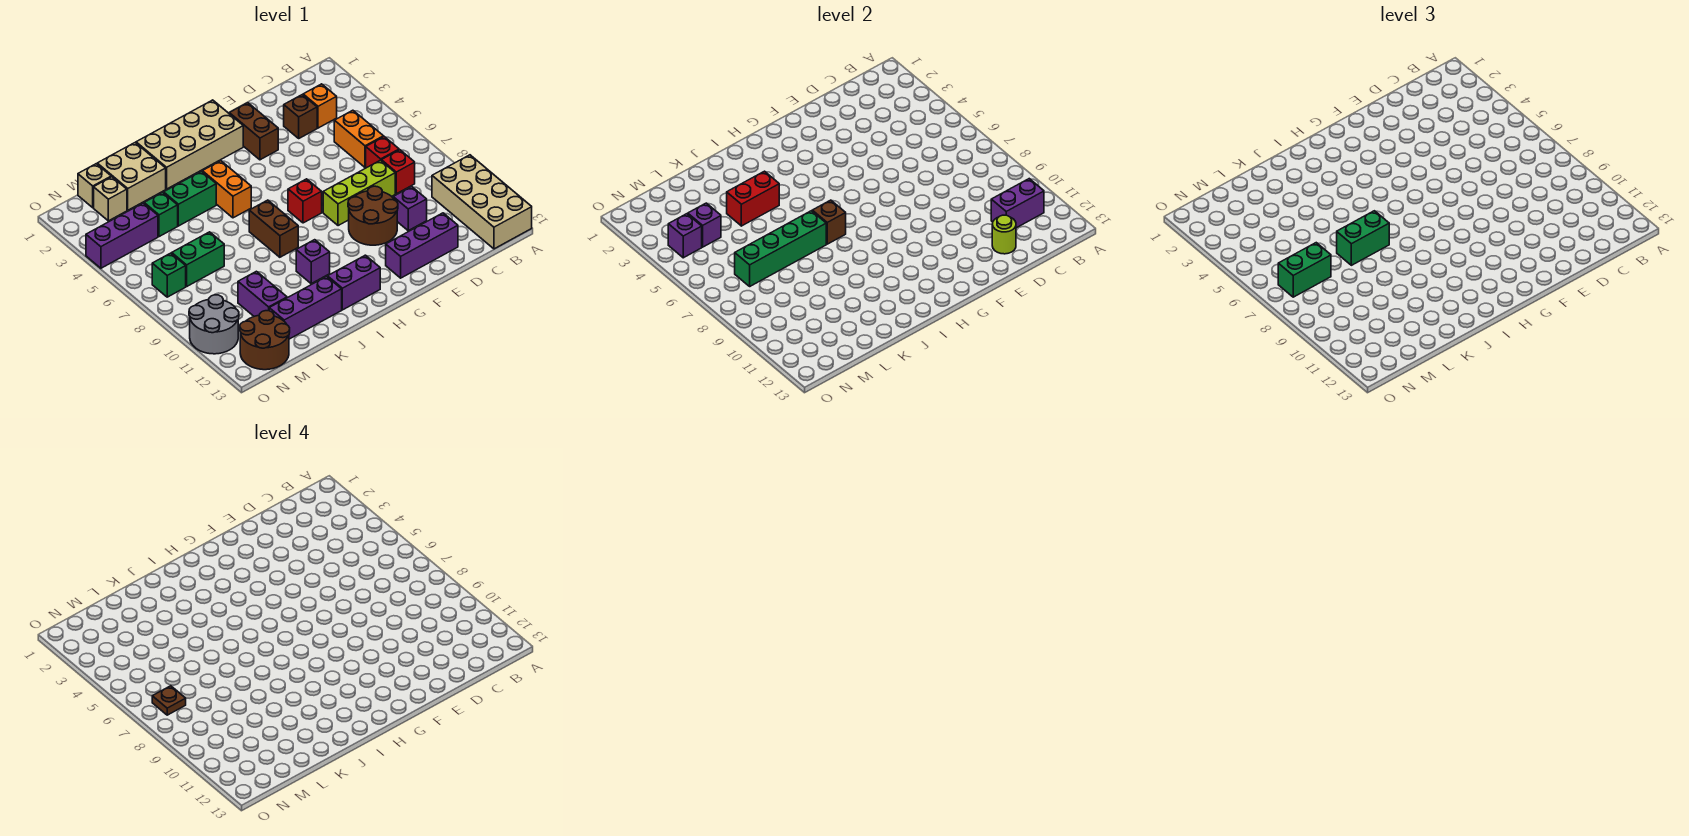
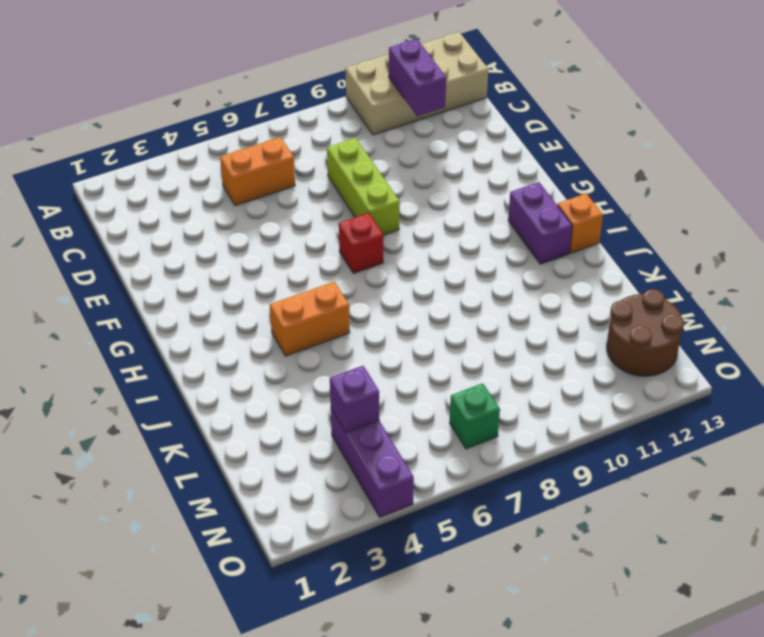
orange brick I13 level 1 -> orange brick C3 level 1
none -> red brick C7 level 1
none -> red brick C8 level 1
none -> brown brick D3 level 1
none -> purple brick D10 level 1

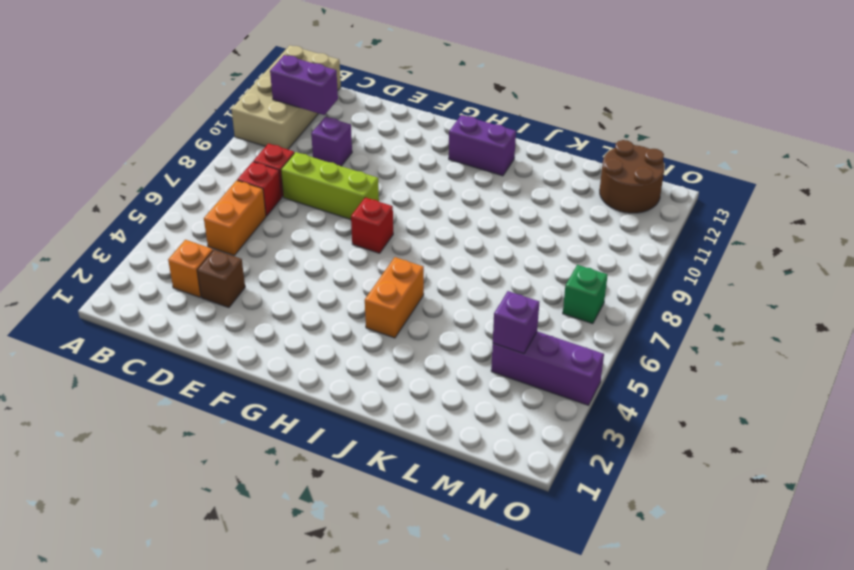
none -> purple brick D12:F12 level 1
none -> brown round brick E9:F10 level 1
none -> brown brick F2:F3 level 1
none -> tan brick G1:J2 level 1

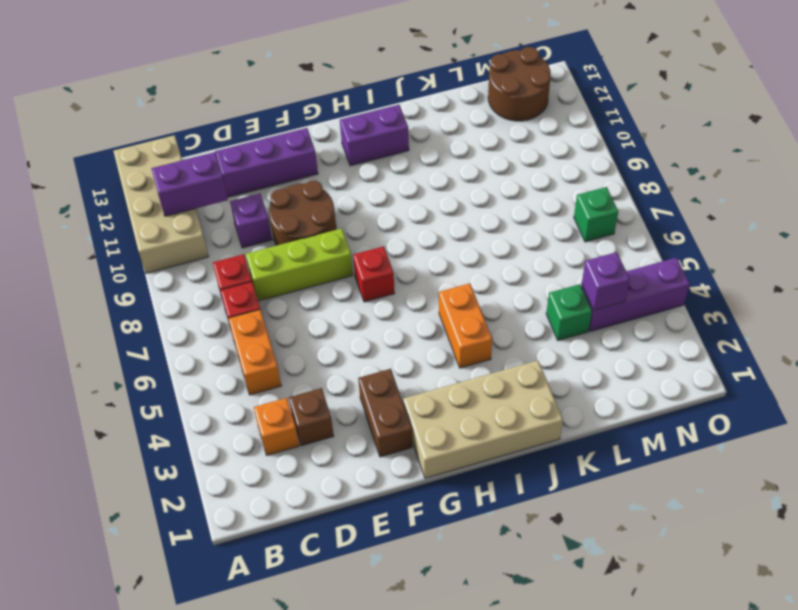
none -> brown brick I7:I8 level 1
none -> purple brick I10 level 1
none -> green brick J4:K4 level 1
none -> purple brick J12:L12 level 1

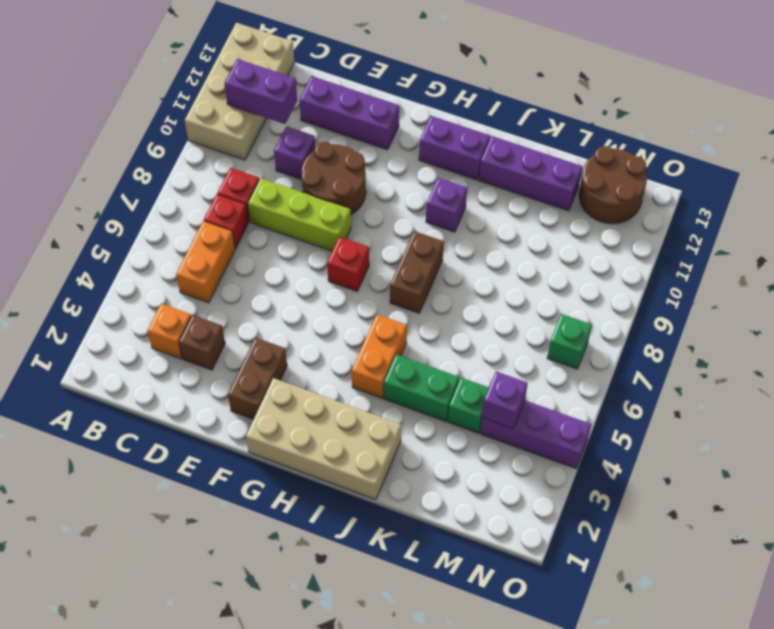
none -> tan brick K1:L2 level 1
none -> green brick L7:M7 level 1
none -> purple brick L10:L11 level 1
none -> tan brick M1 level 1

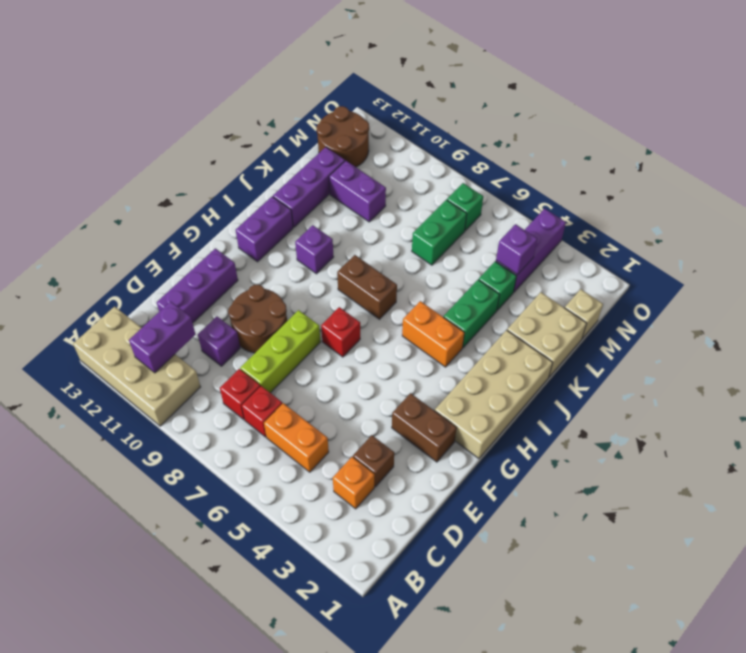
none -> tan brick M2 level 1
none -> grey round brick N10:O11 level 1
none -> lime round brick D12 level 2
none -> brown brick I7 level 2

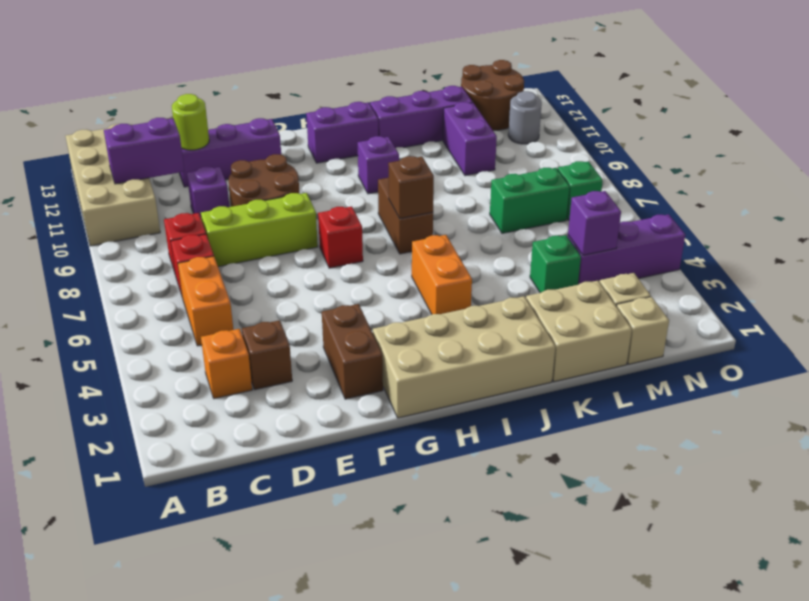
grey round brick N11 level 1 -> grey round brick N10:O11 level 1
none -> green brick J4:K4 level 1
none -> red brick J4:K4 level 2
none -> green brick J7:M7 level 2
none -> purple brick N4 level 2

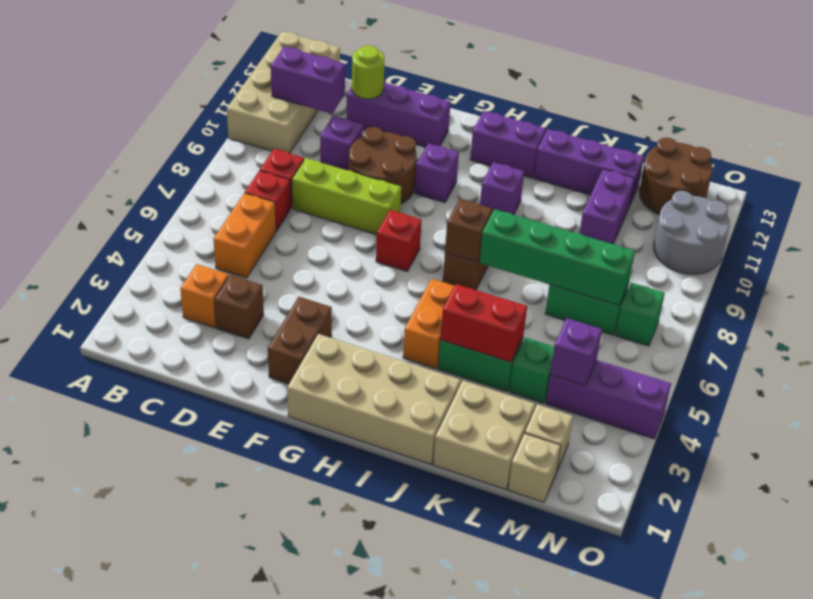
purple brick G10 level 1 -> purple brick N4 level 2
none -> green brick J7:K7 level 3
none -> green brick M7:N7 level 3
none -> brown plate N7 level 4

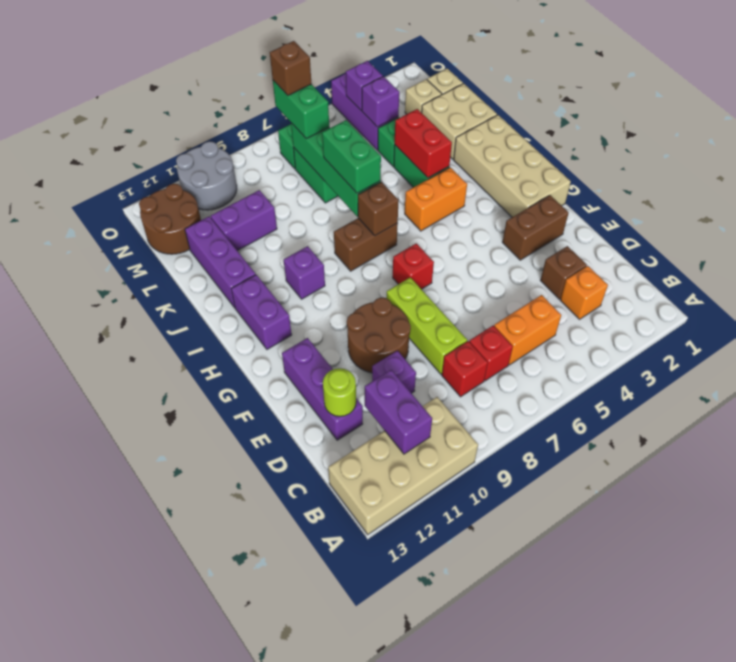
brown brick N7 level 4 -> brown plate N7 level 4

